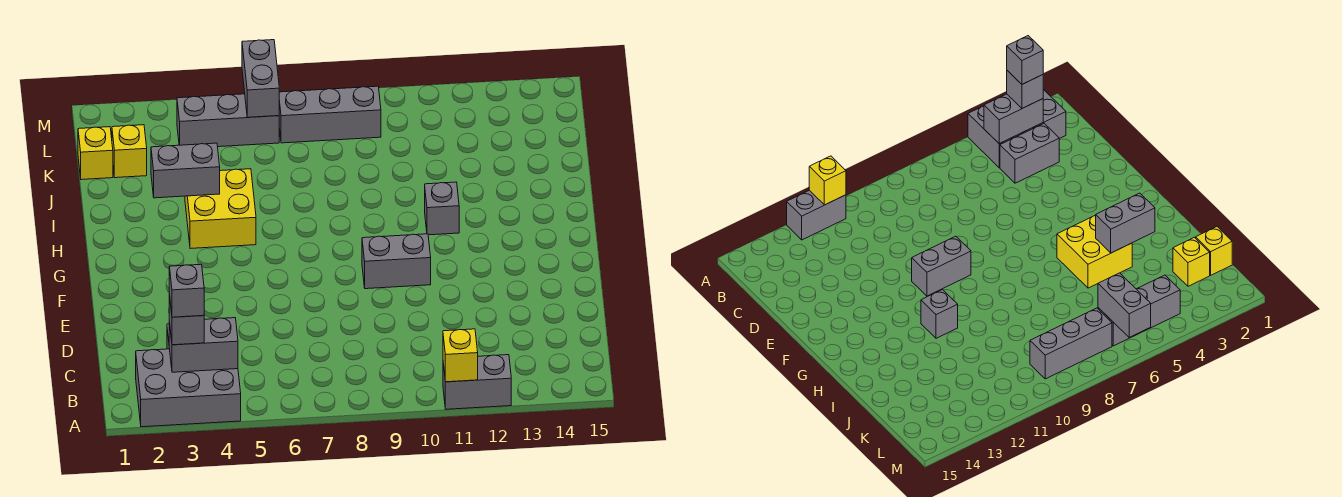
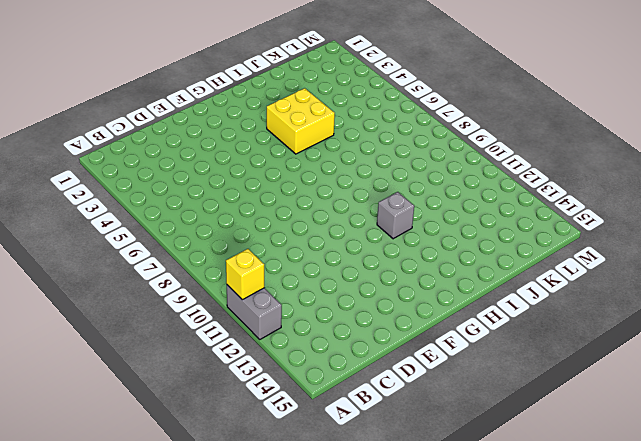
none -> grey brick A2:B4 level 1
none -> grey brick C3:C4 level 1
none -> grey brick F9:F10 level 1

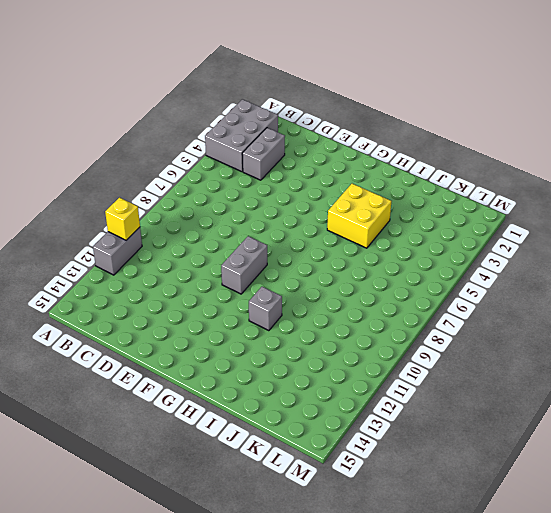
none -> yellow brick K1 level 1
none -> yellow brick K2 level 1
none -> grey brick L4:L6 level 1

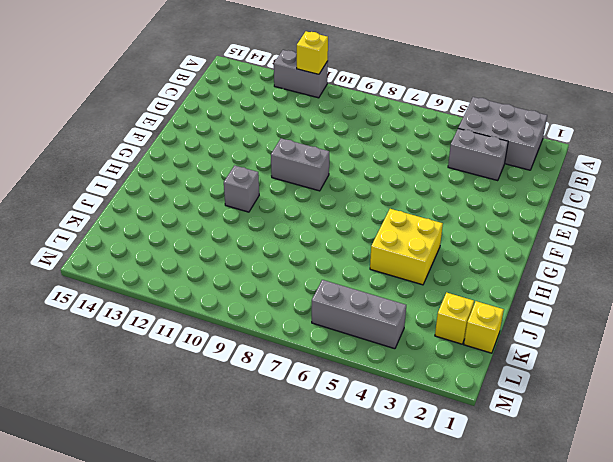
none -> grey brick L7:L9 level 1
none -> grey brick B3:B4 level 2
none -> grey brick I3:I4 level 2

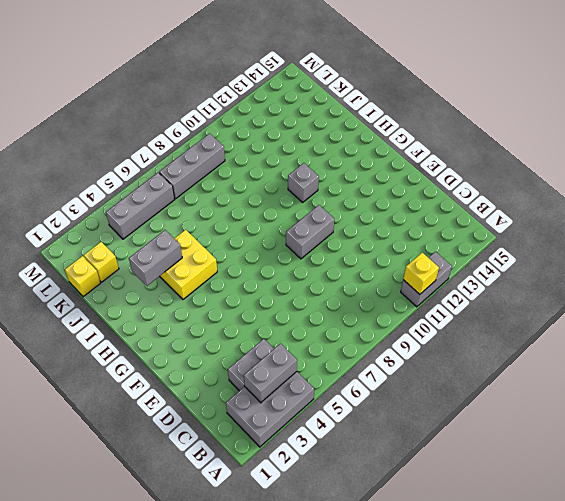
none -> grey brick L6:M6 level 2
none -> grey brick B3 level 3
none -> grey brick B3 level 4

